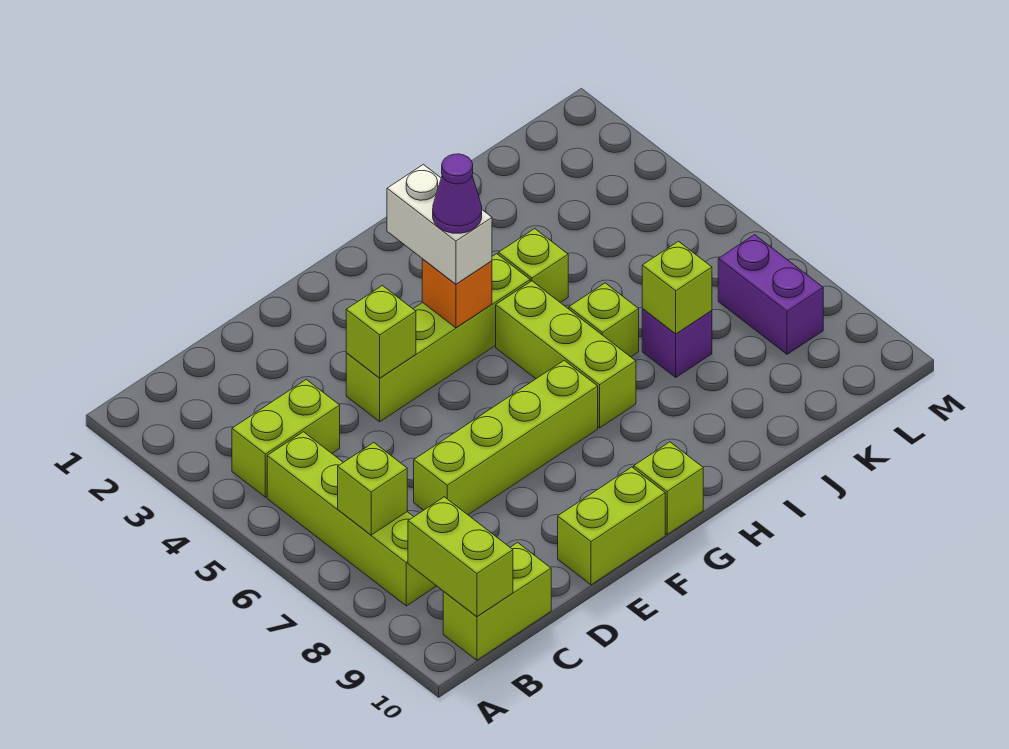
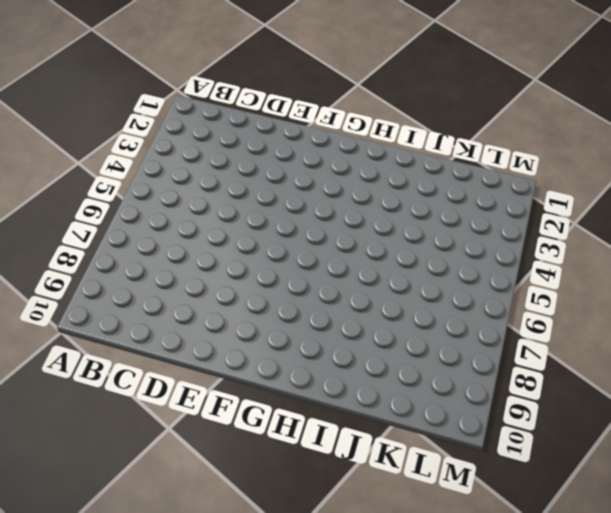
none -> lime brick B4:C4 level 1
none -> lime brick B5:B8 level 1
none -> lime brick B10:C10 level 1

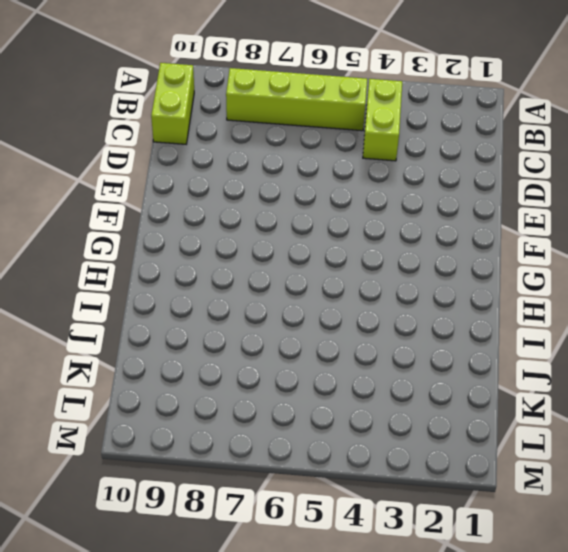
none -> lime brick D7:G7 level 1
none -> lime brick E4:H4 level 1
none -> lime brick E10:F10 level 1

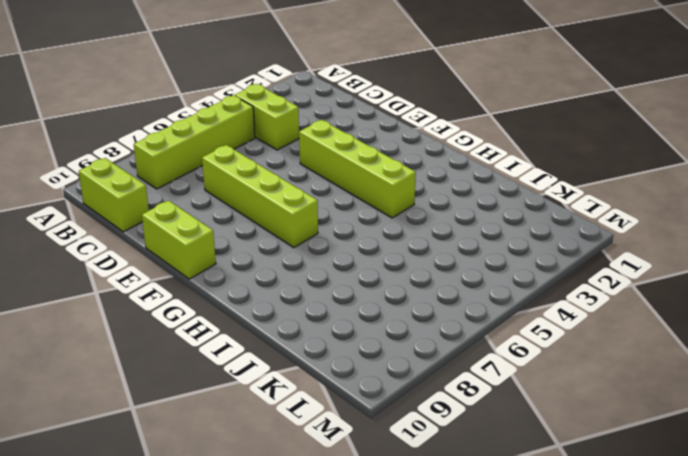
none -> lime brick G10 level 1
none -> lime brick H5:H7 level 1
none -> lime brick I4 level 1

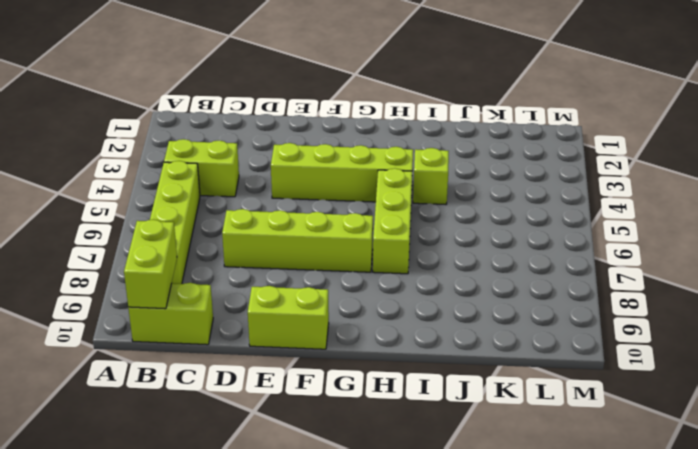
none -> lime brick G10 level 1
none -> lime brick I6 level 1
none -> purple brick J7 level 1

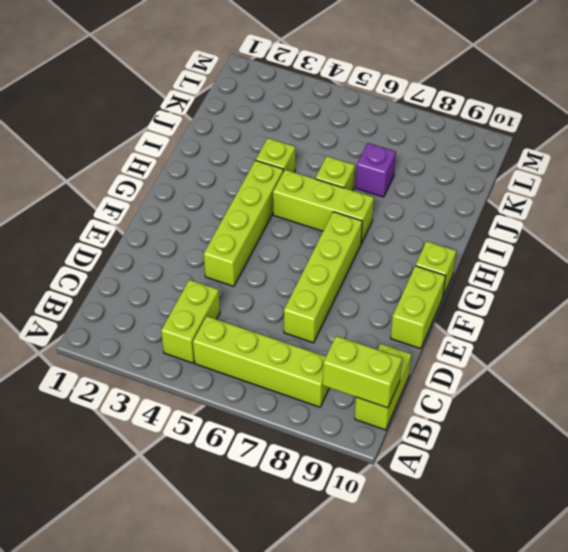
none -> purple brick L7:L8 level 1
none -> lime brick B7 level 2
none -> lime brick E4 level 2

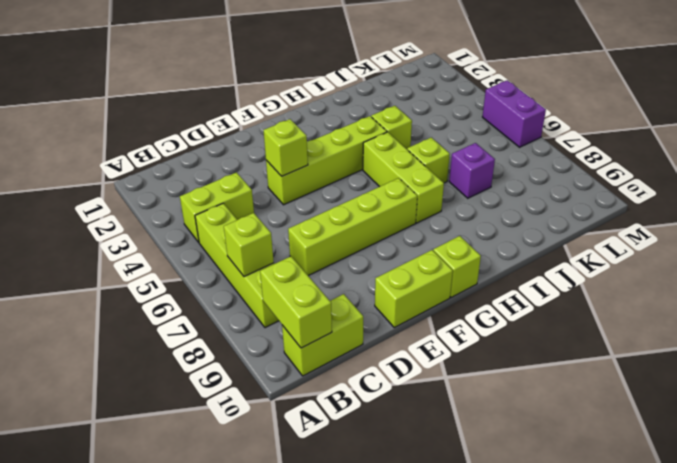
purple brick M5:M6 level 1 -> purple brick L7:L8 level 1
none -> orange brick G4 level 2
none -> lime brick J7 level 2
none -> white brick G3:G4 level 3

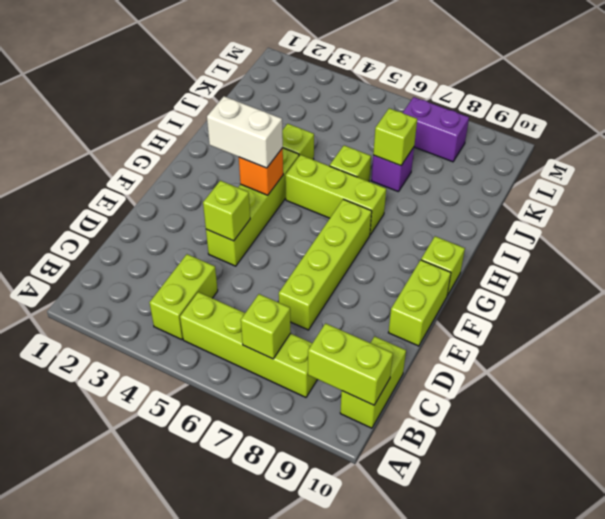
none -> purple cone G4 level 4

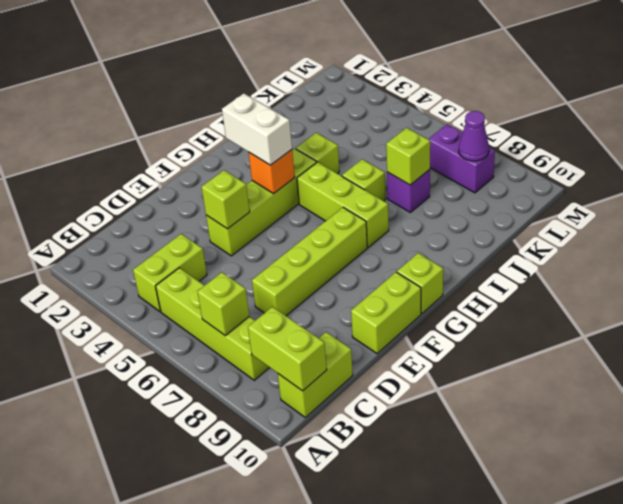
purple cone L8 level 2 -> purple cone G4 level 4

